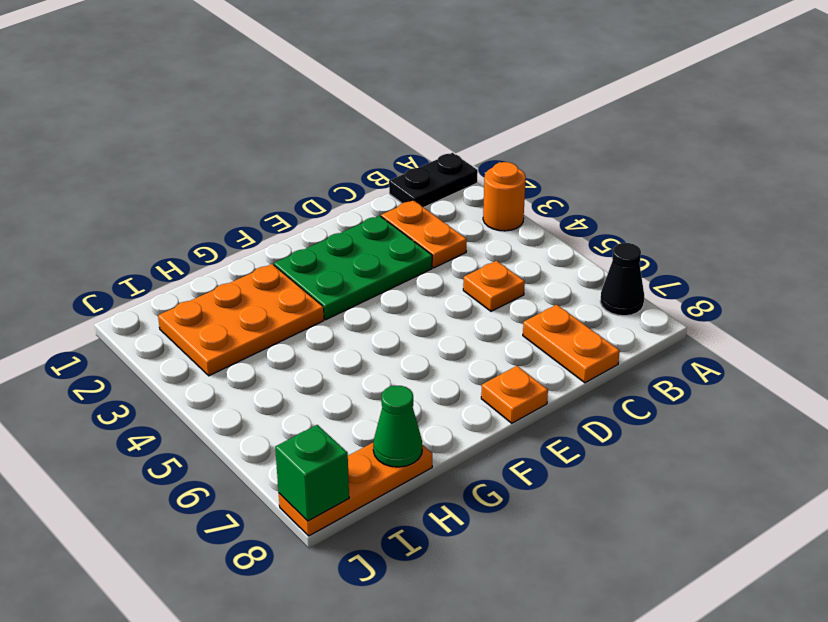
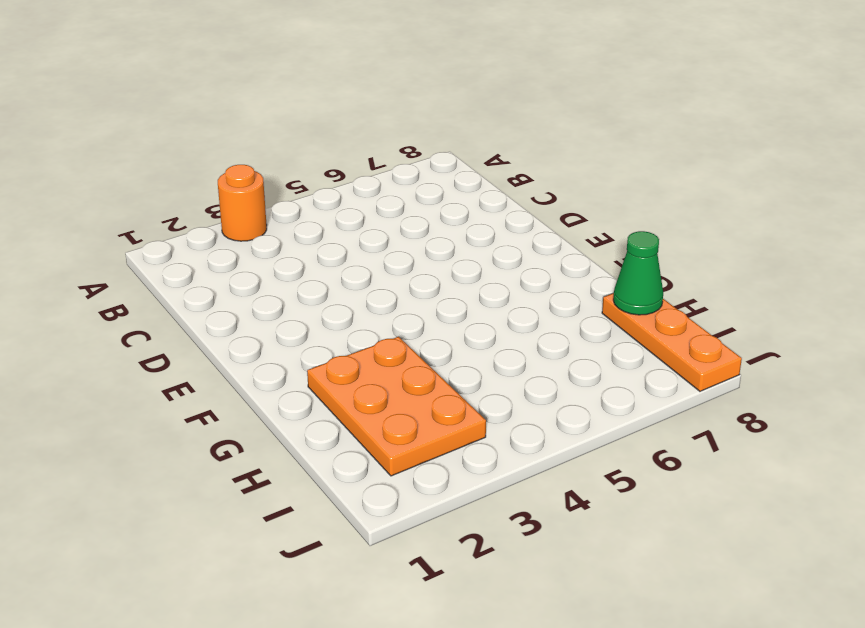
none -> black plate A1:B1 level 1
none -> black cone A7 level 1
none -> orange plate C2:C3 level 1

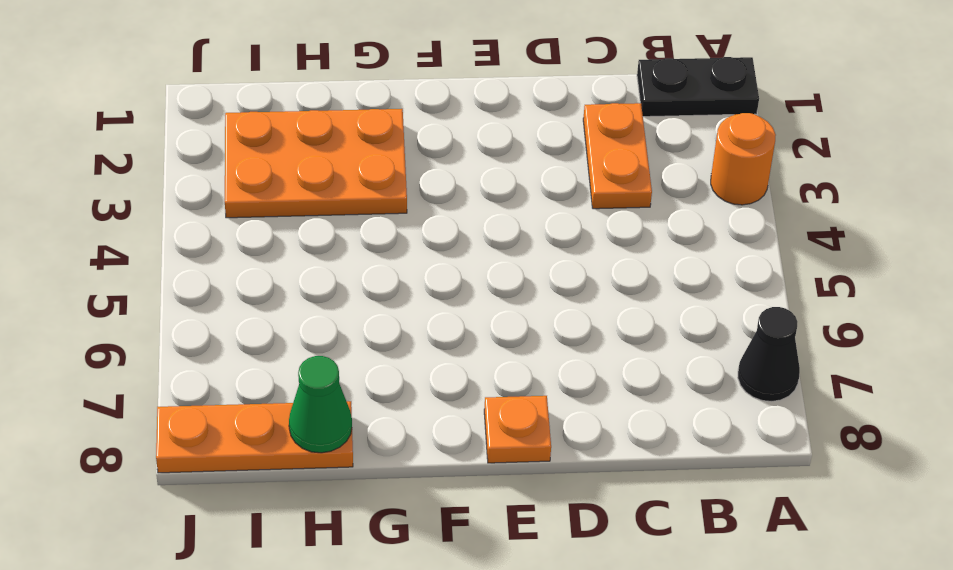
none -> orange plate C5 level 1
none -> orange plate C7:C8 level 1
none -> green plate D2:F3 level 1

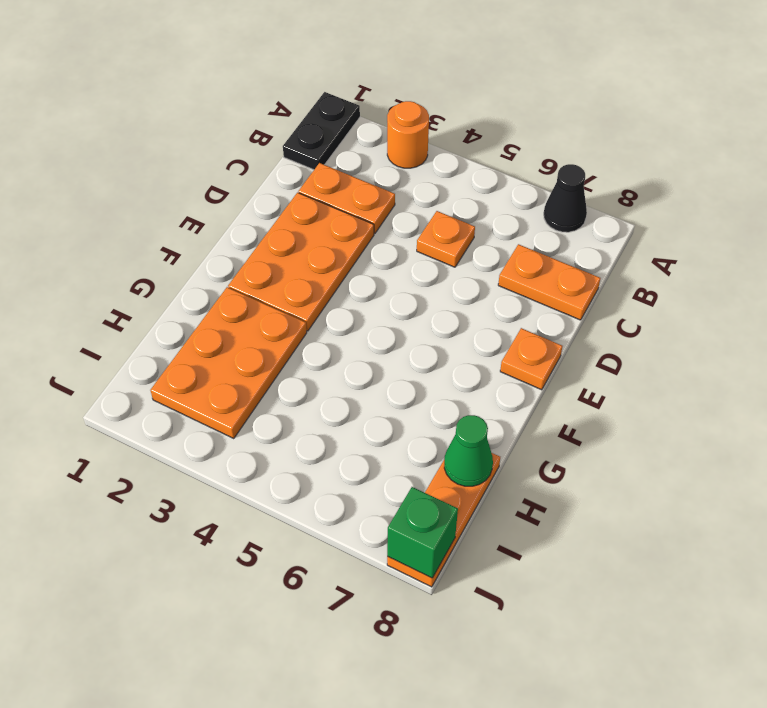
orange plate D2:F3 level 1 -> green plate D2:F3 level 1

